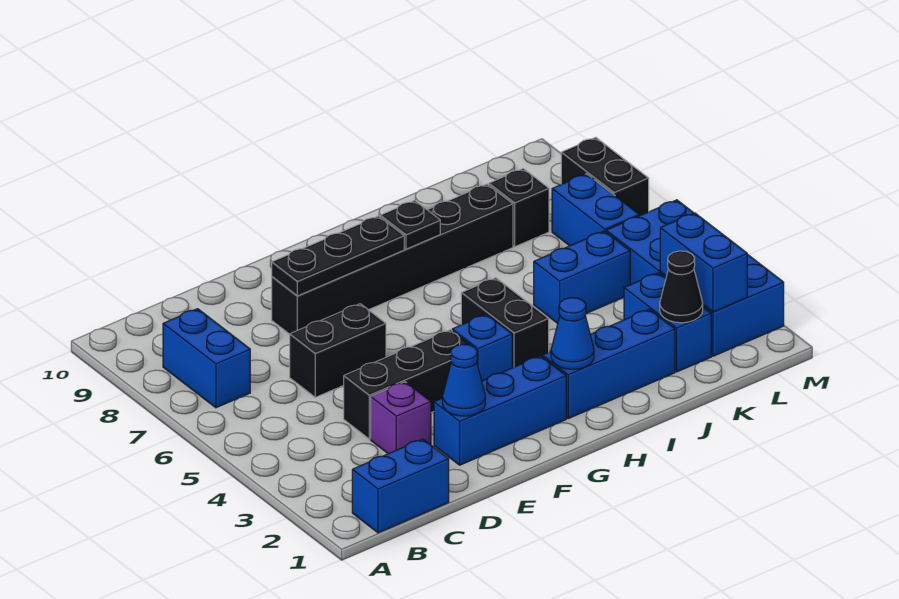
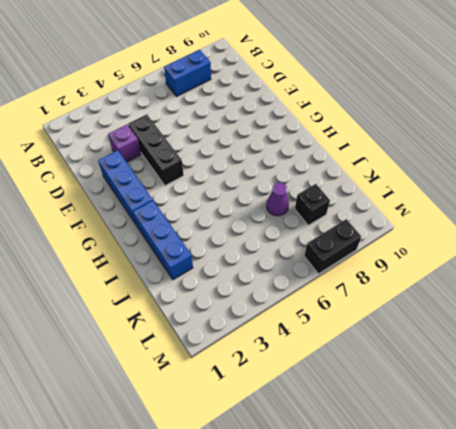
purple cone J7 level 1 -> none
none -> blue brick B1:C1 level 1
none -> black brick D6:E6 level 1
none -> black brick E8:J8 level 1

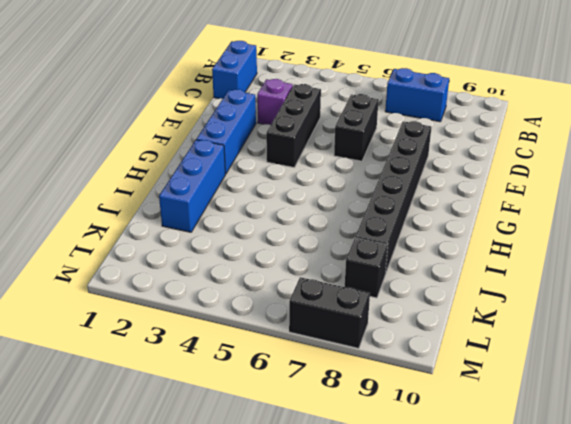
none -> blue brick G4 level 1
none -> black brick H4:H5 level 1
none -> blue brick J5:K5 level 1

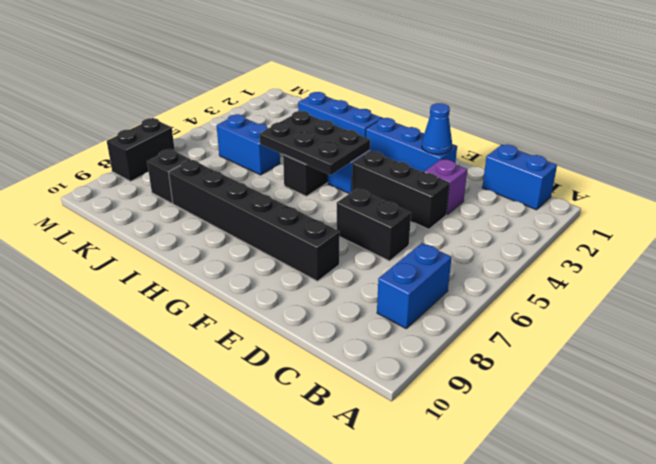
black plate G4:I5 level 2 -> none
none -> blue brick K2:K3 level 1
none -> blue brick L2:M5 level 1
none -> blue brick L6:L7 level 1

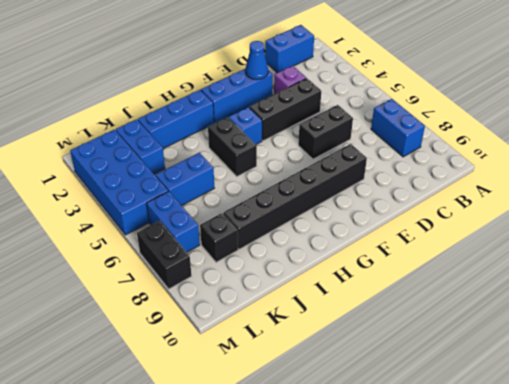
none -> black plate E8:G8 level 2
none -> blue cone H2 level 2
none -> black plate H8 level 2

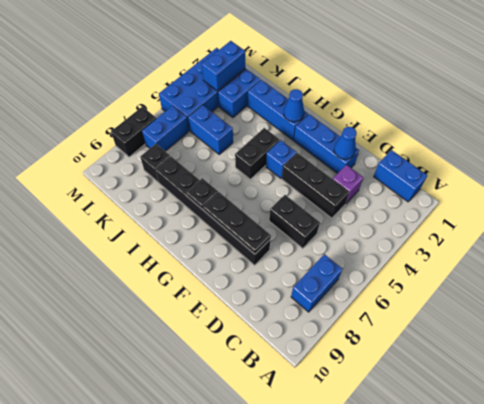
none -> black cone K2 level 2

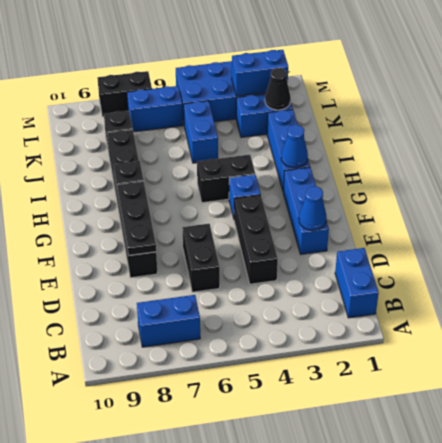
none -> purple brick D3 level 1

